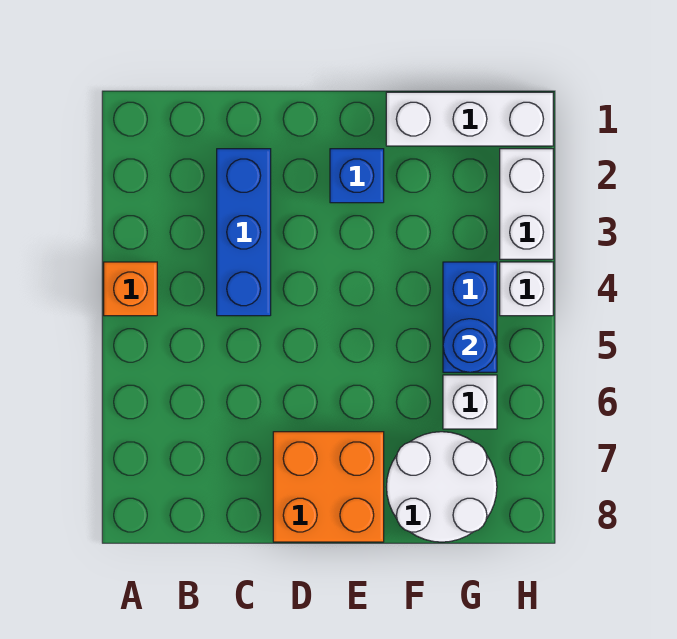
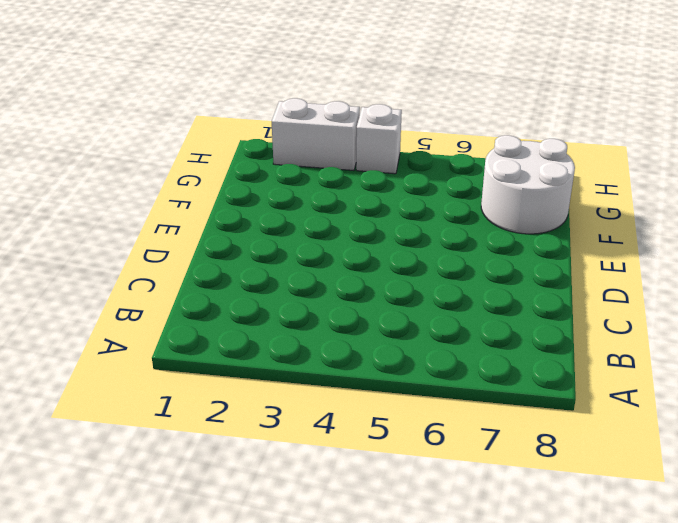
none -> orange brick A4 level 1
none -> blue brick C2:C4 level 1

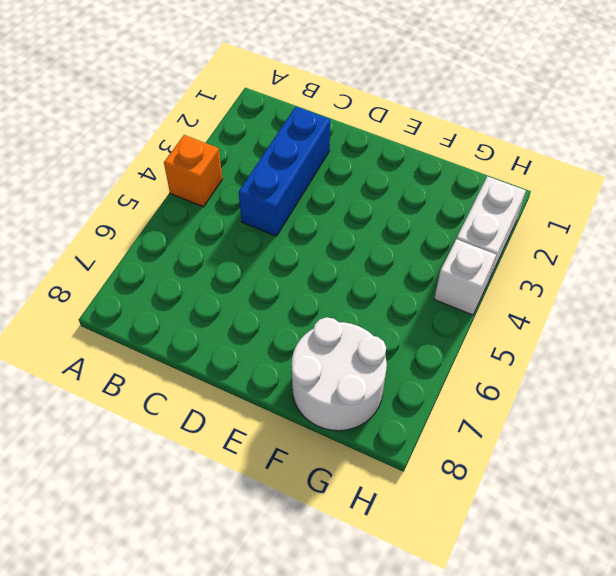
none -> orange brick D7:E8 level 1
none -> blue brick E2 level 1

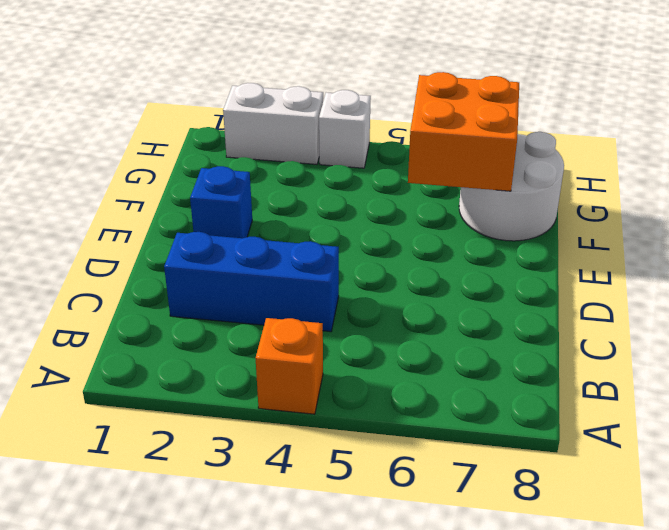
orange brick F6:G7 level 2 -> orange brick D7:E8 level 1
none -> white brick F1:H1 level 1
none -> blue brick G4:G5 level 1

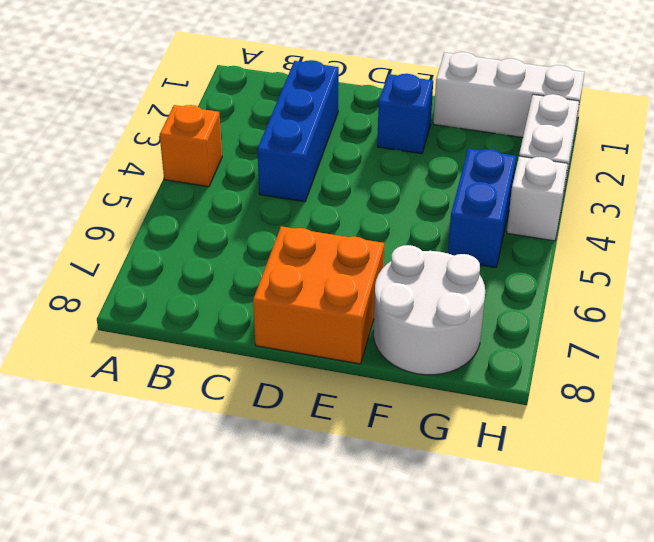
none -> white brick G6 level 1
none -> blue round brick G5 level 2

